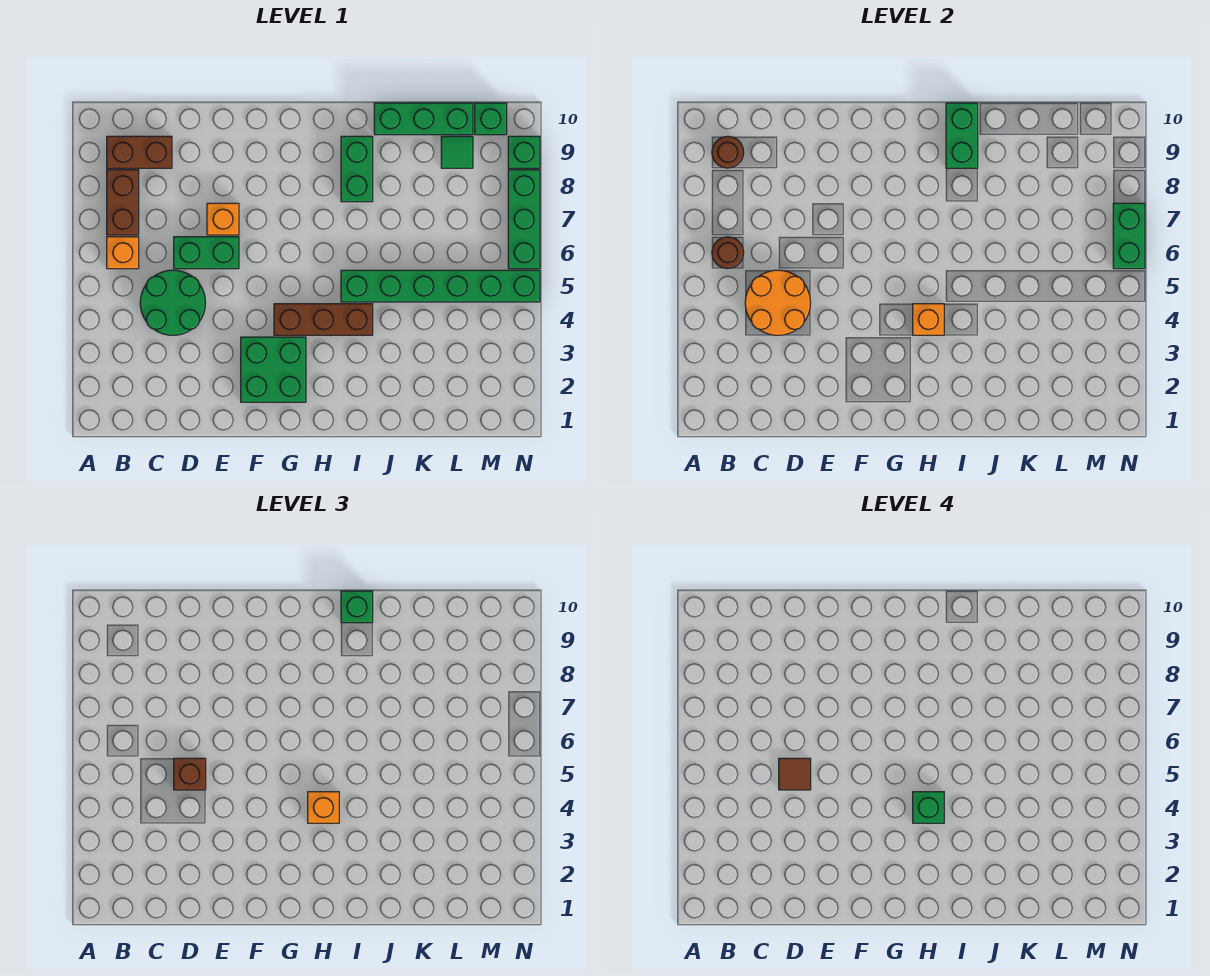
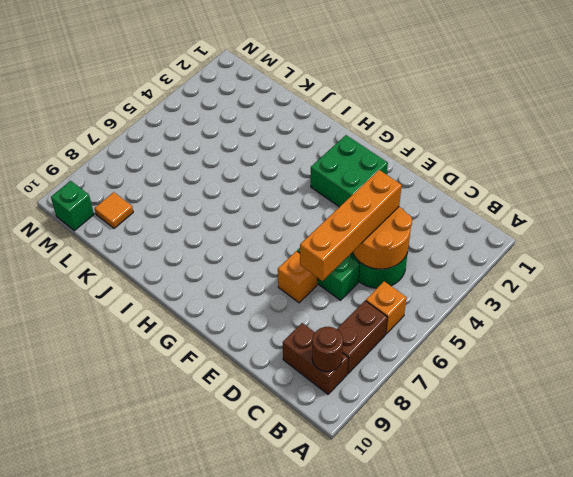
orange brick D4:D7 level 3 -> brown brick D5 level 3
orange tile L9 level 1 -> green tile L9 level 1
none -> brown brick G4:I4 level 1
none -> green brick I5:N5 level 1
none -> green brick I8:I9 level 1

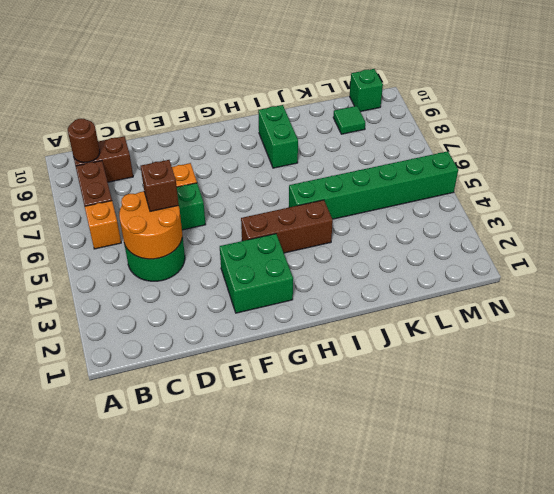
none -> green brick J10:L10 level 1
none -> green brick N6:N8 level 1
none -> green brick N9 level 1

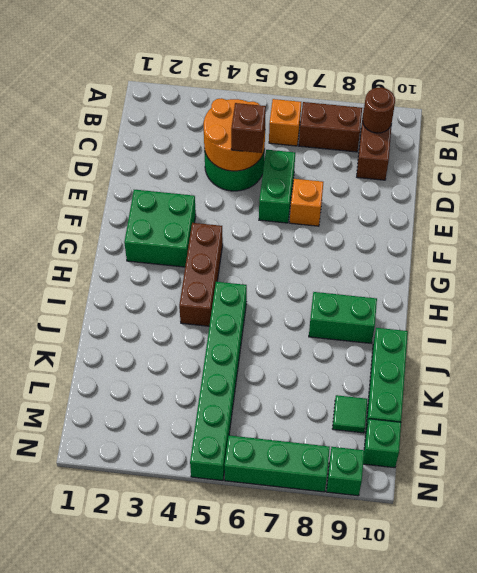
none -> brown round brick B6 level 2
none -> orange brick H4 level 2
none -> green brick I9:I10 level 2

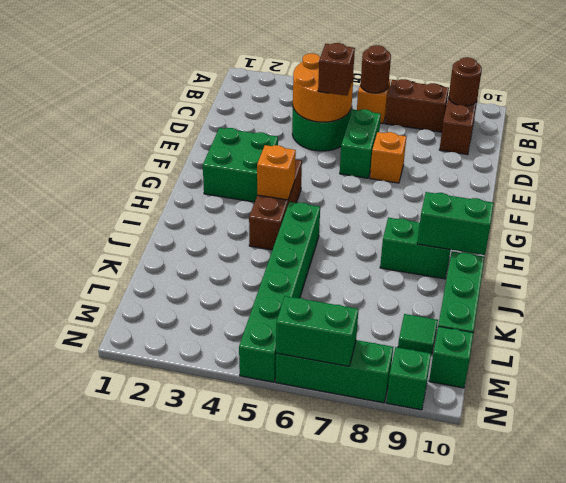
none -> orange brick H4 level 3
none -> green brick I10 level 3
none -> brown tile D5 level 4

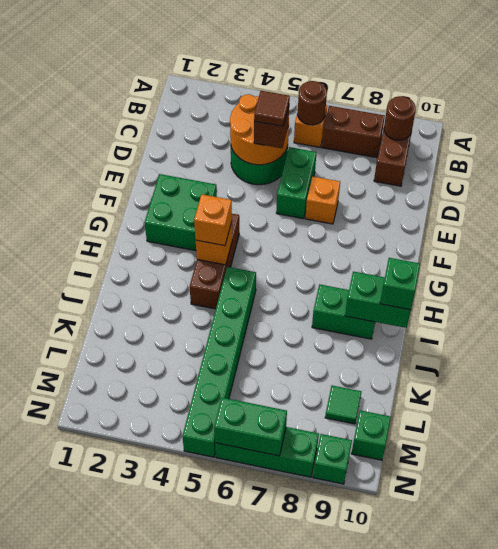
none -> green brick J10:L10 level 1
none -> green brick H4 level 4

